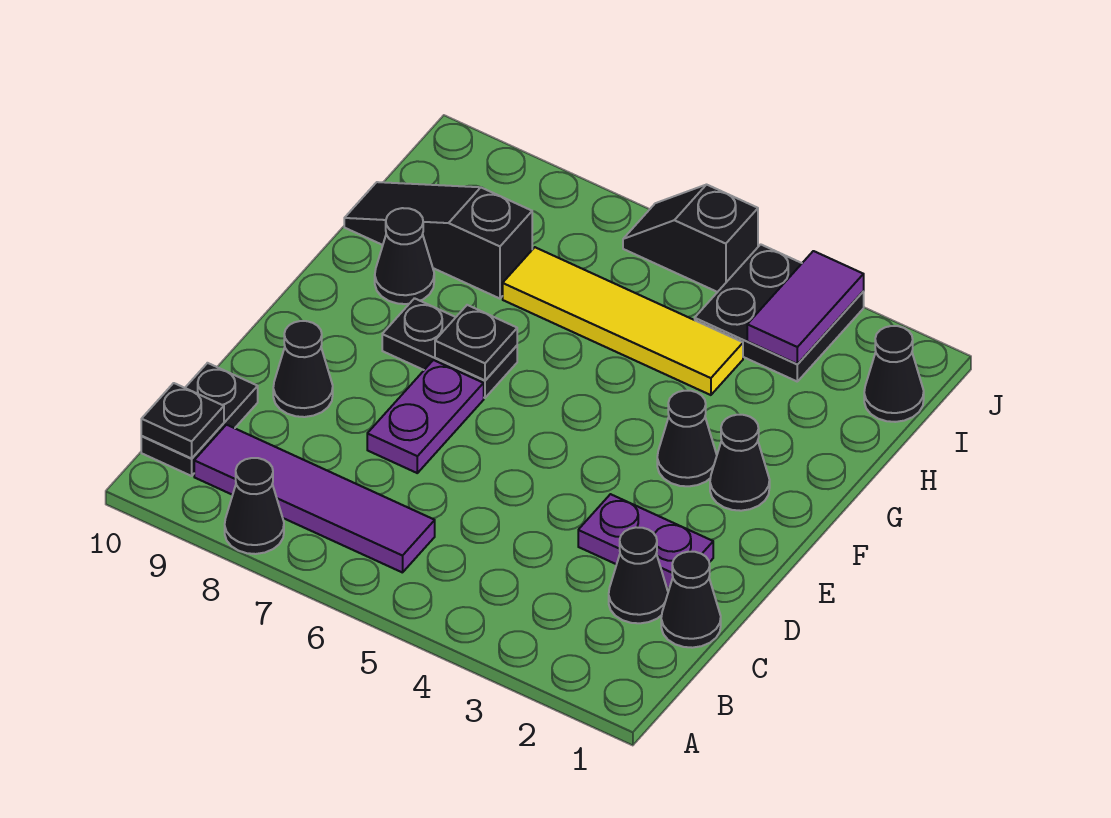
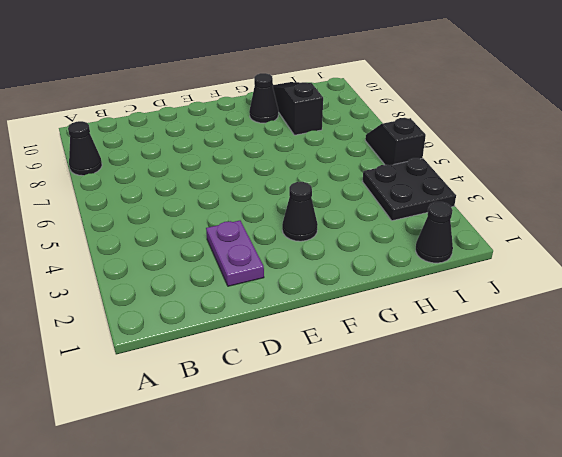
none -> purple tile B6:B9 level 1
none -> black plate B10:C10 level 1
none -> black cone C1 level 1

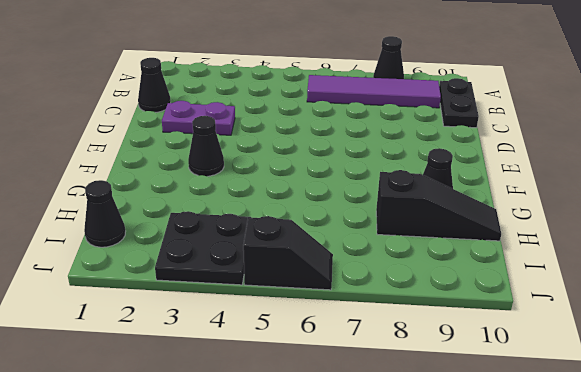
none -> black cone C2 level 1
none -> purple plate D7:E7 level 1
none -> black cone D9 level 1

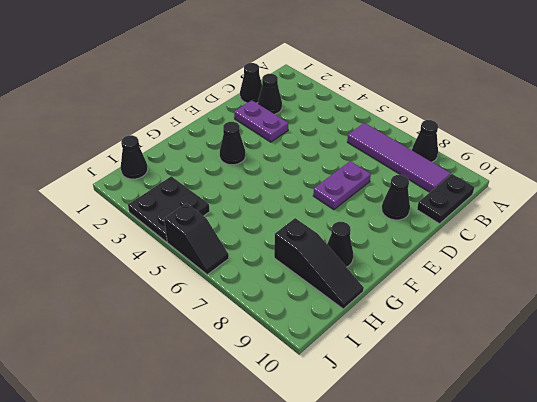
none -> black cone F2 level 1
none -> black plate F7:F8 level 1
none -> yellow tile H4:H7 level 1

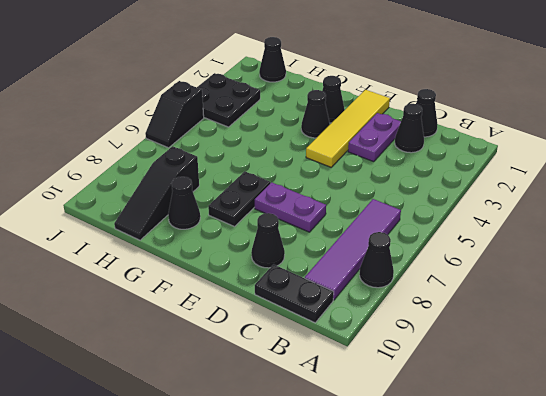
yellow tile E1:E4 level 1 -> yellow tile H4:H7 level 1
none -> black plate B10 level 2
none -> black plate F7 level 2
none -> purple tile I3:J3 level 2

